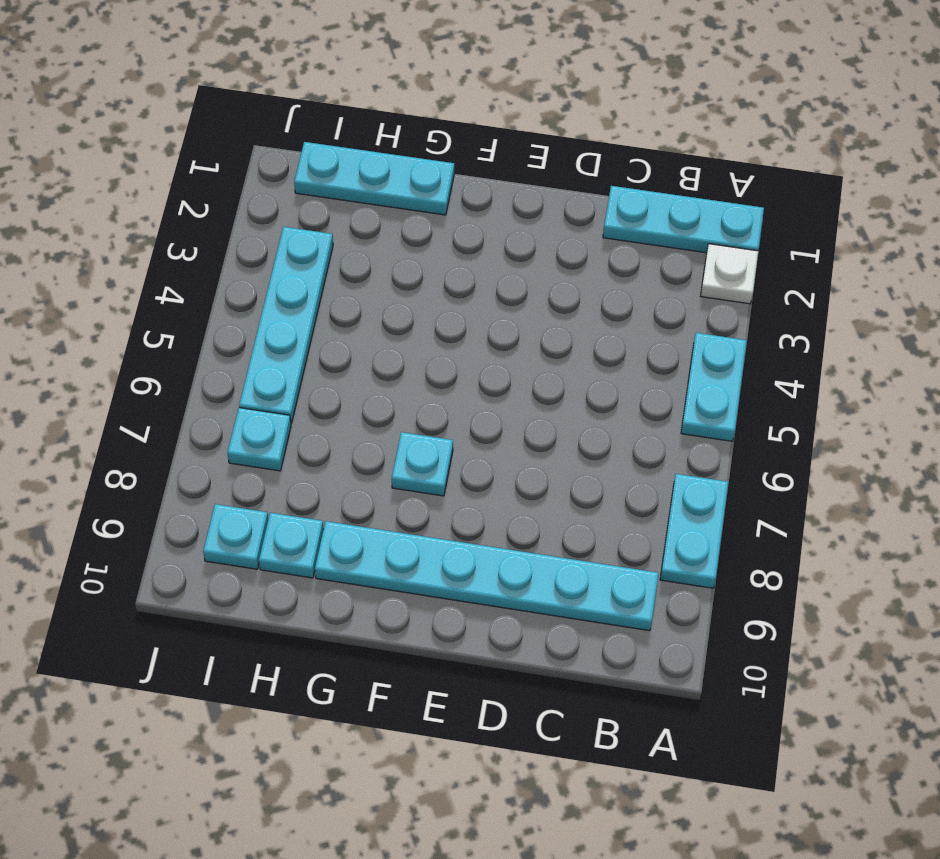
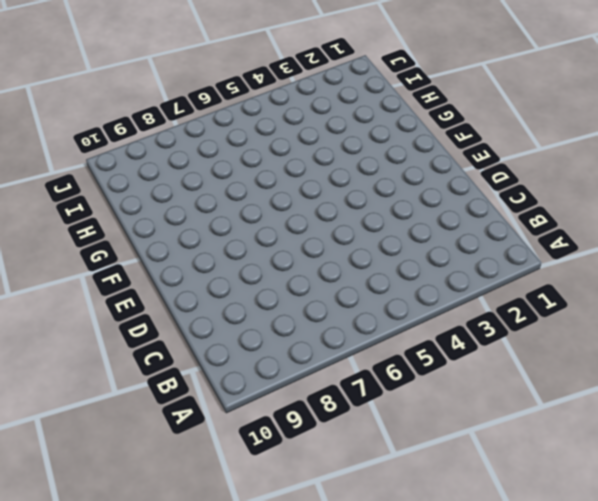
none -> cyan plate A1:C1 level 1
none -> white plate A2 level 1

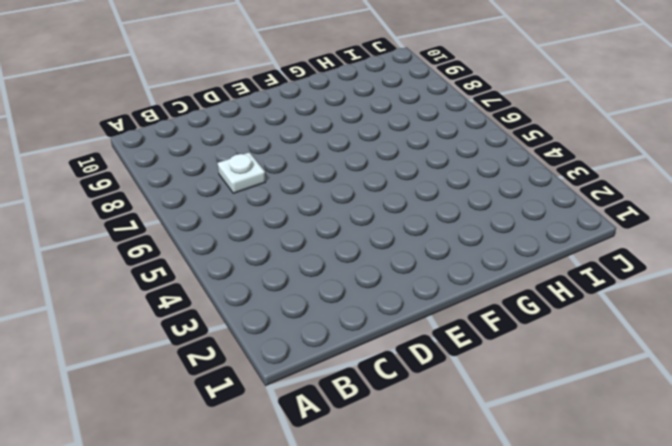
white plate C7 level 1 -> white plate A2 level 1
none -> cyan plate A1:C1 level 1
none -> cyan plate A4:A5 level 1

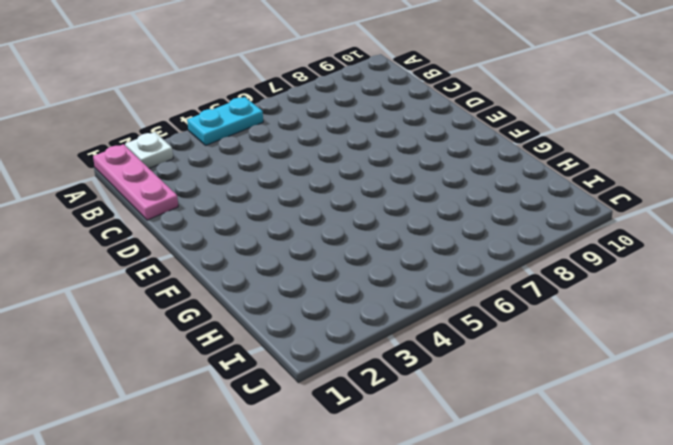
pink plate A1:C1 level 1 -> cyan plate A1:C1 level 1
none -> cyan plate A7:A8 level 1
none -> cyan plate B9:G9 level 1

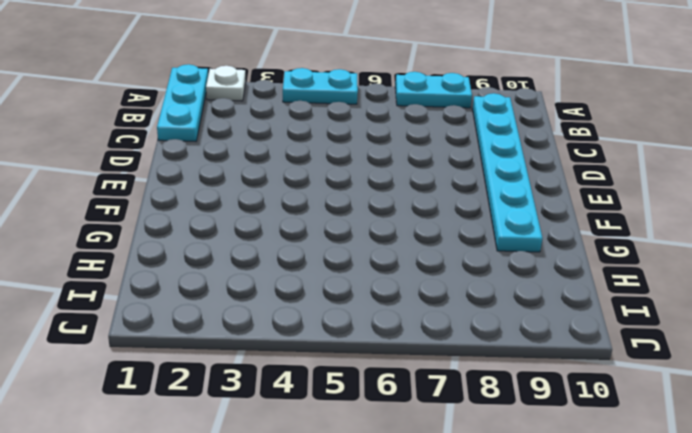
none -> cyan plate F7 level 1
none -> cyan plate G1:I1 level 1

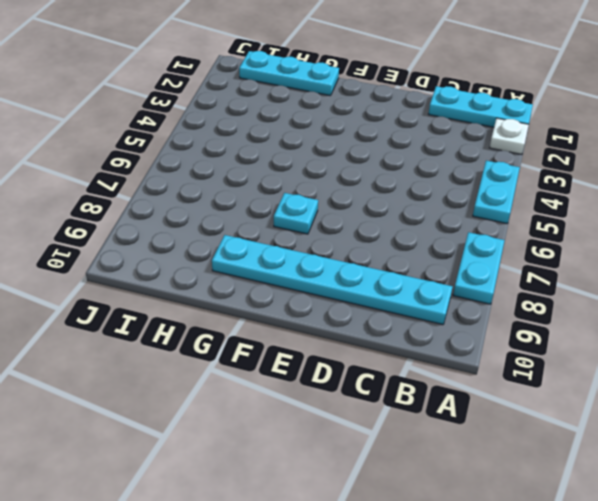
none -> cyan plate H9 level 1
none -> cyan plate I3:I6 level 1

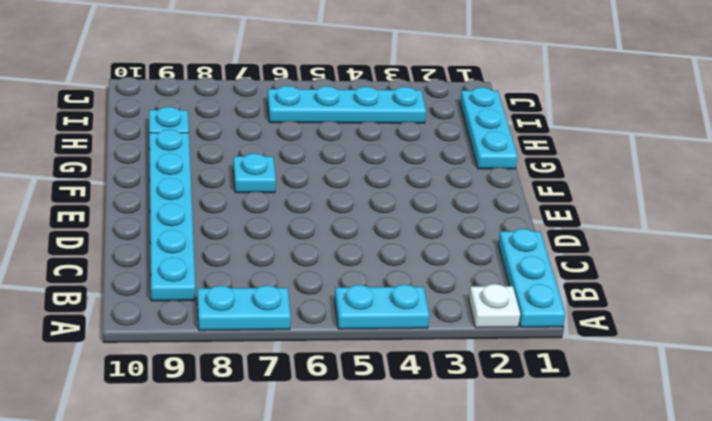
none -> cyan plate I7 level 1
none -> cyan plate I9 level 1

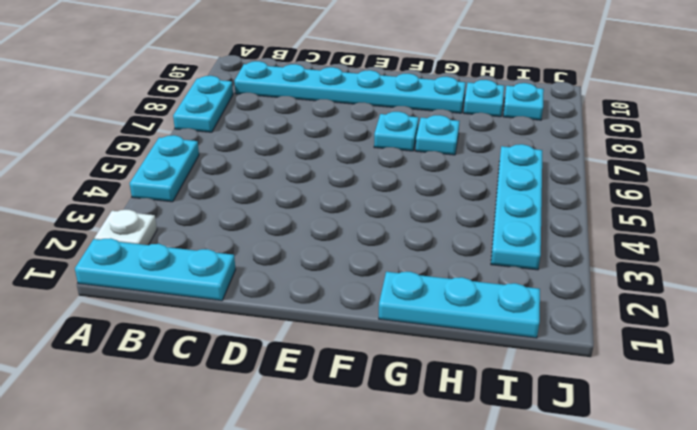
cyan plate G7 level 1 -> cyan plate I7 level 1

